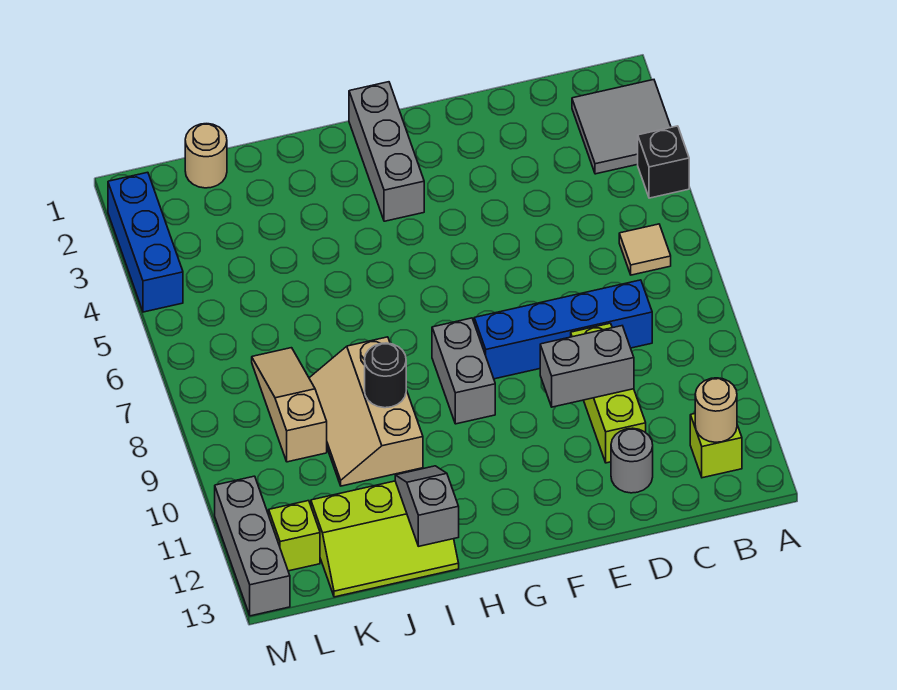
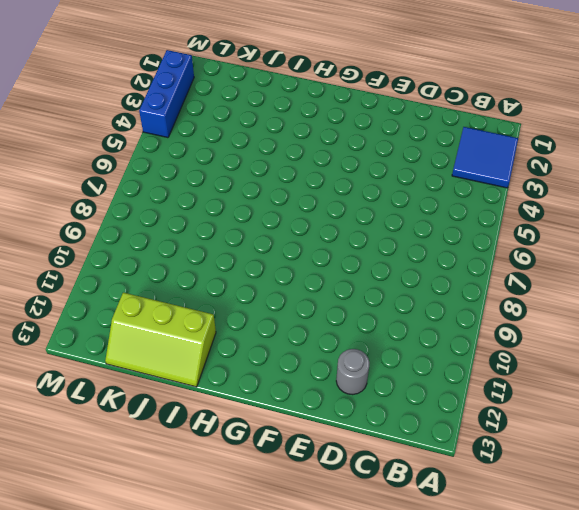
blue tile A2:B3 level 1 -> grey tile A2:B3 level 1
none -> black brick A4 level 1
none -> tan tile B6 level 1
none -> lime brick B12 level 1

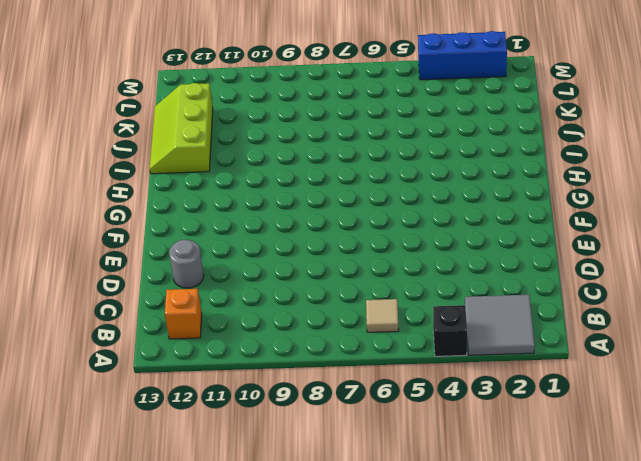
orange brick B12 level 1 -> lime brick B12 level 1
none -> blue brick C8:F8 level 1
none -> lime brick D9:D11 level 1
none -> grey brick G1:G3 level 1

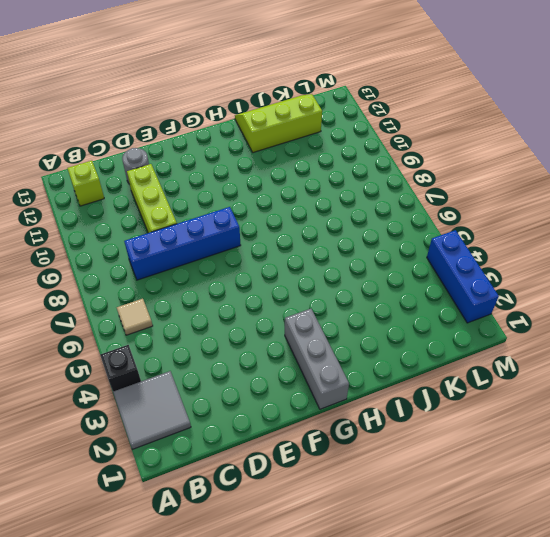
none -> grey brick G8:G9 level 1
none -> tan slope I8:J10 level 1 top I
none -> tan round brick K1 level 1

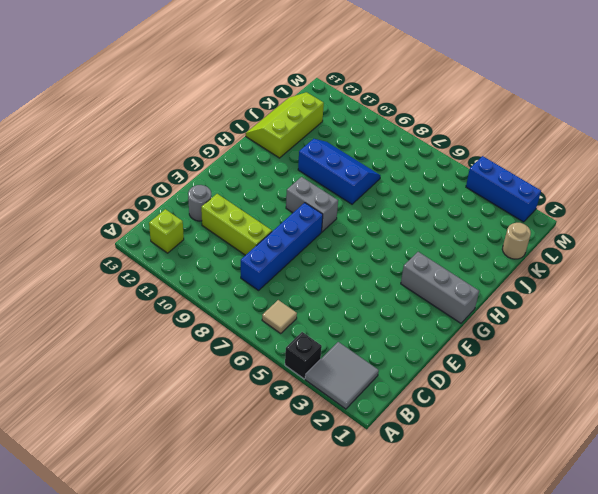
blue slope I8:J10 level 1 top I -> tan slope I8:J10 level 1 top I
none -> tan slope K7:K9 level 1 top 9
none -> lime brick L12 level 1
none -> grey brick M11:M13 level 1

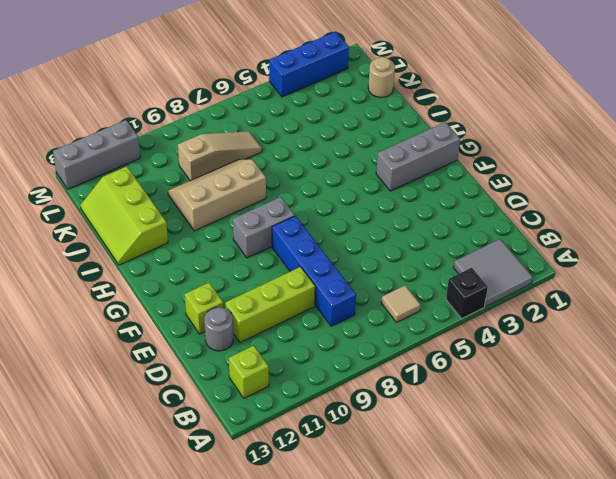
lime brick E12 level 1 -> lime brick L12 level 1
none -> tan round brick B12 level 2
none -> grey brick D10:E10 level 2
none -> black round brick I9 level 2

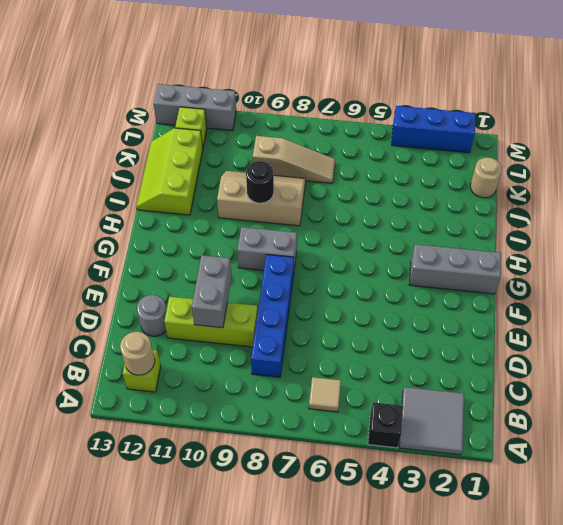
none -> grey slope I12:I13 level 2 top 13

